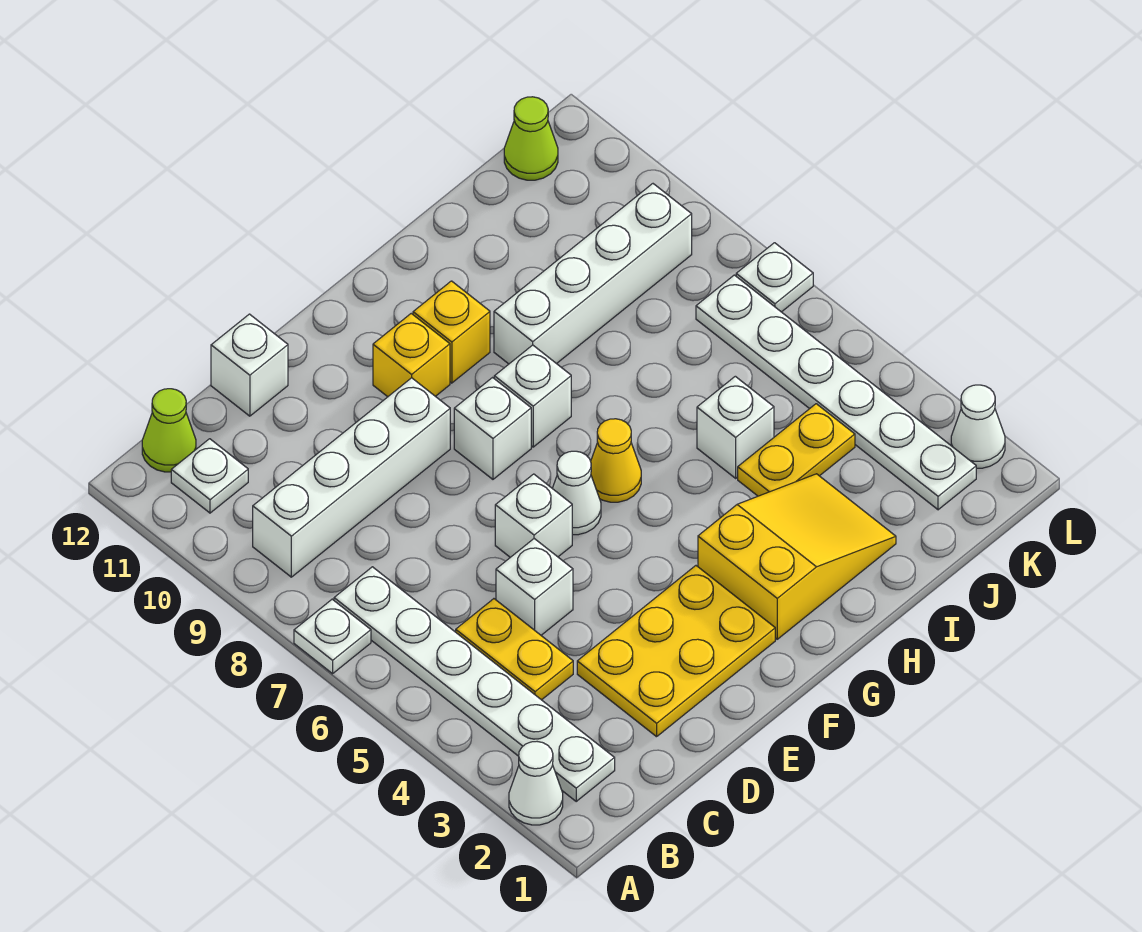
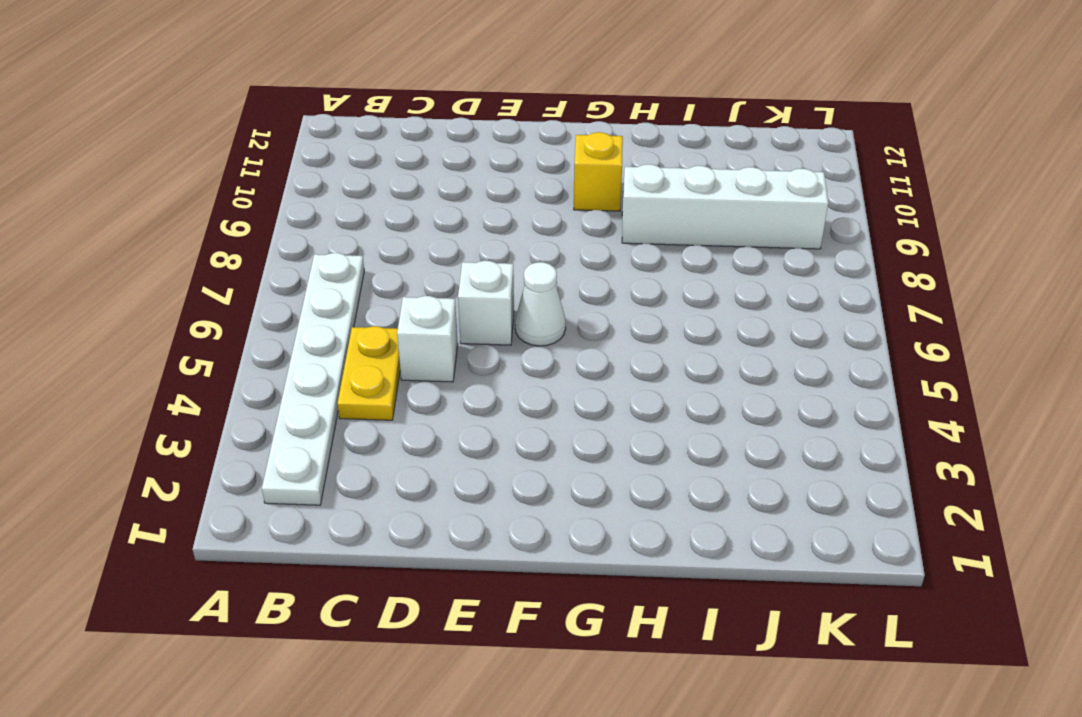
none -> white cone A2 level 1
none -> white plate A7 level 1
none -> white brick B9:E9 level 1

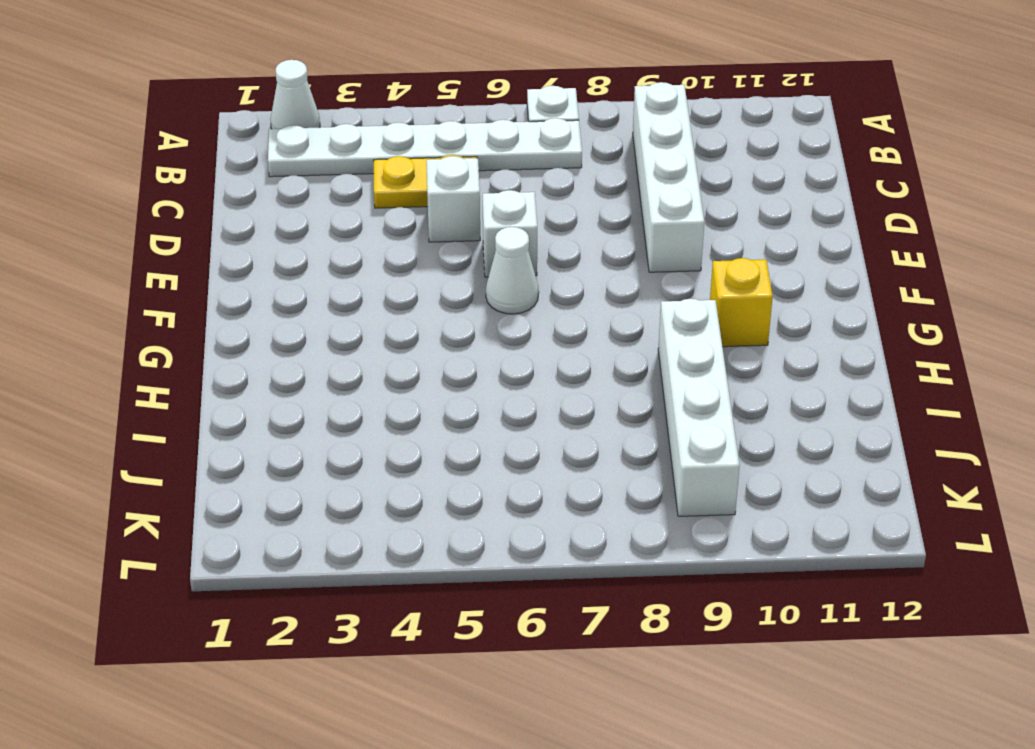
none -> white plate B11 level 1
none -> lime cone B12 level 1
none -> yellow plate D2:F3 level 1

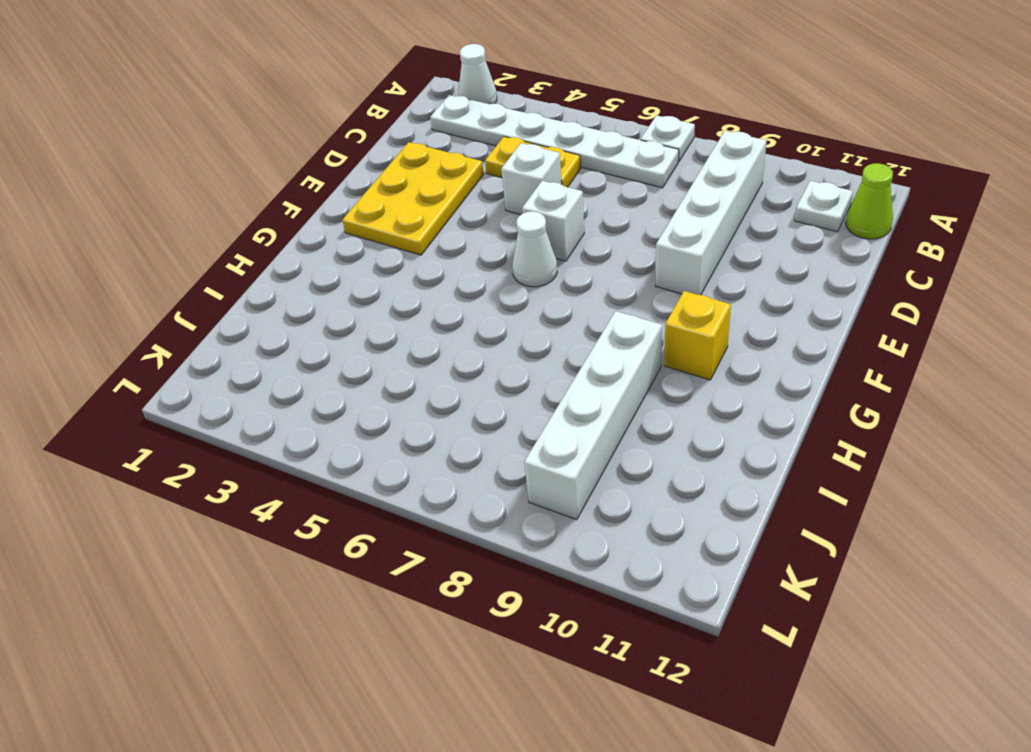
none -> white brick D12 level 1
none -> white brick F8 level 1
none -> yellow brick F10 level 1

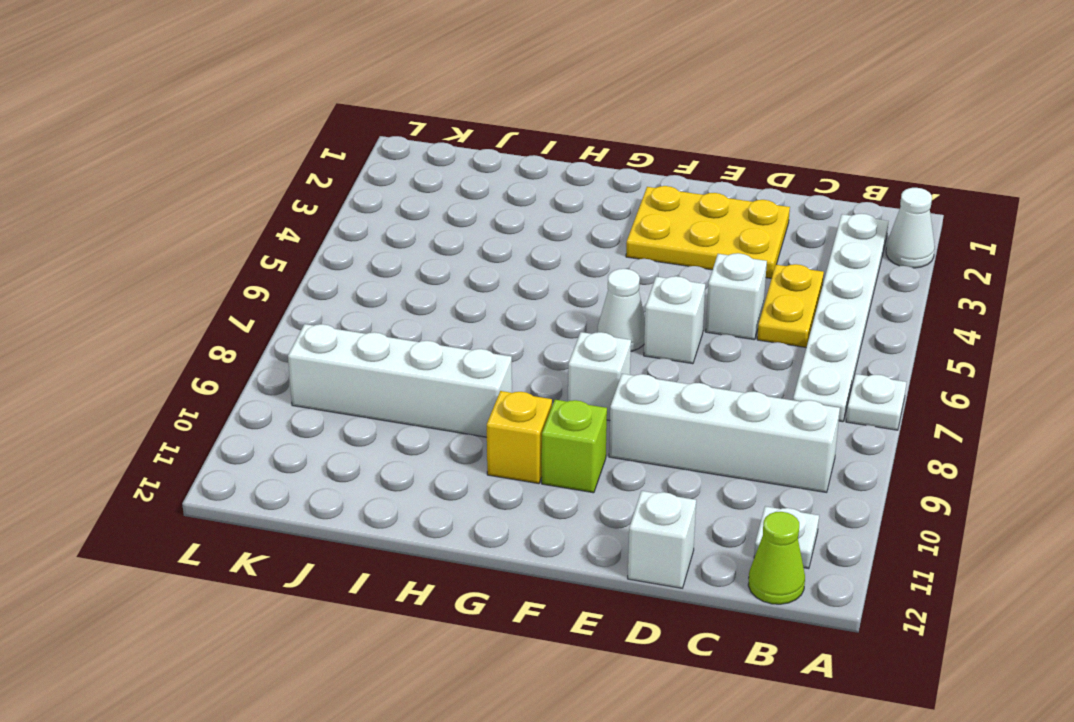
lime brick F10 level 1 -> yellow brick F10 level 1
none -> yellow slope G2:I3 level 1 top G
none -> yellow cone G6 level 1
none -> white brick G8 level 1

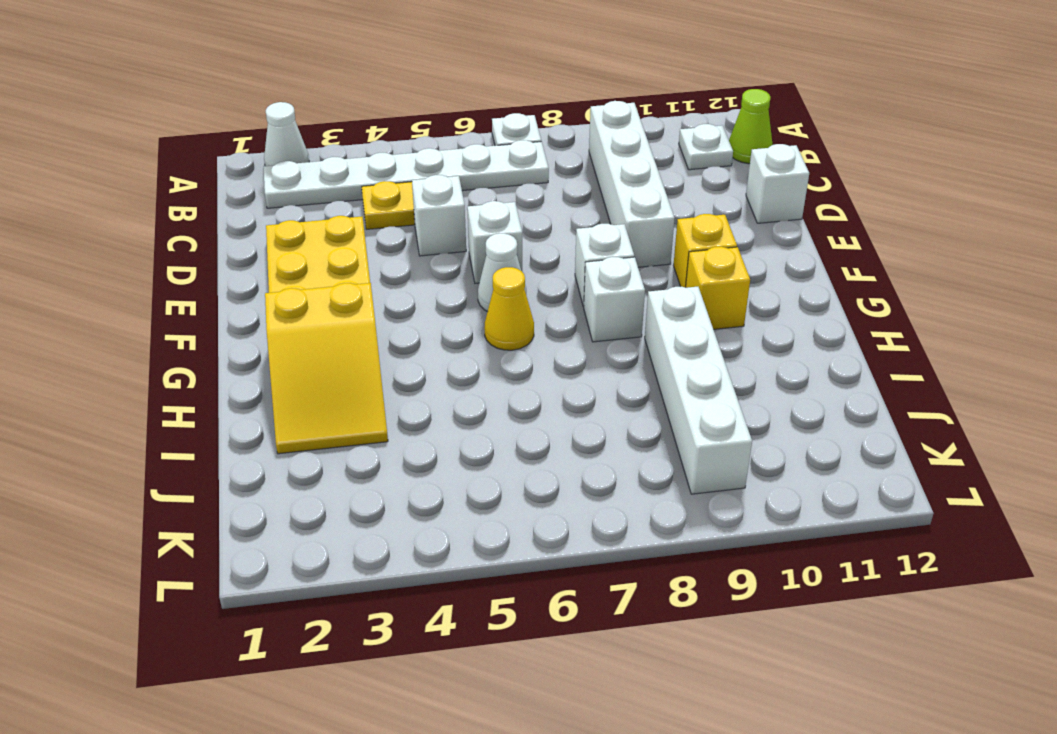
none -> yellow plate I4:J4 level 1
none -> white brick I5 level 1
none -> white plate K2:K7 level 1

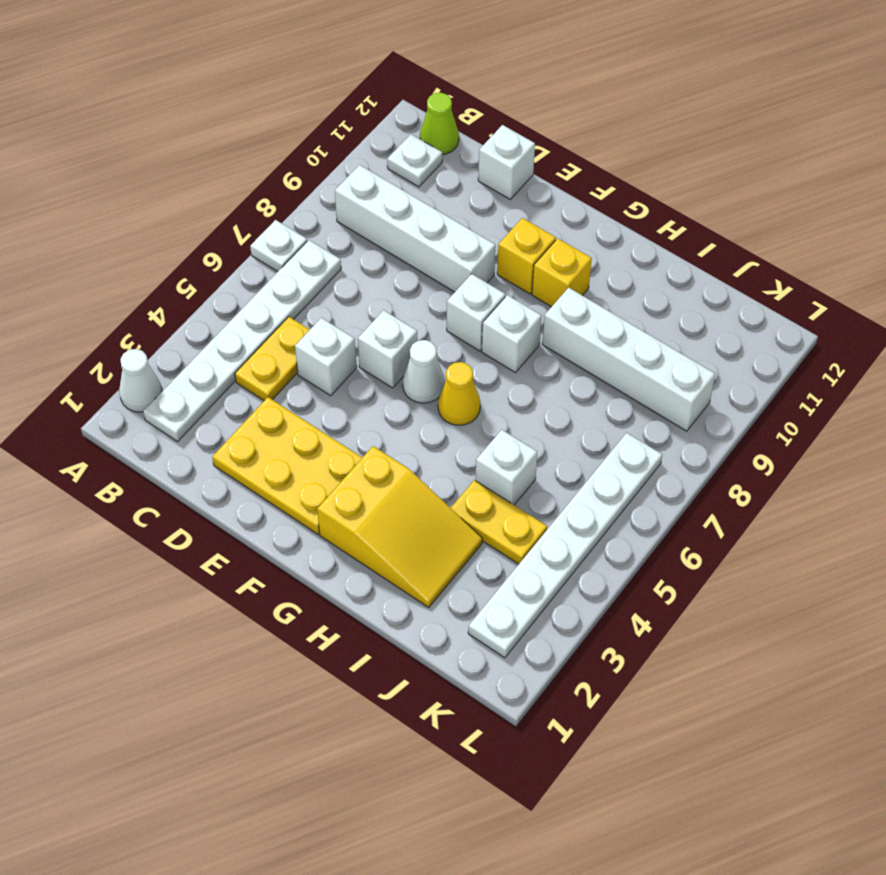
none -> lime cone K12 level 1
none -> white cone L2 level 1
none -> white plate L7 level 1

